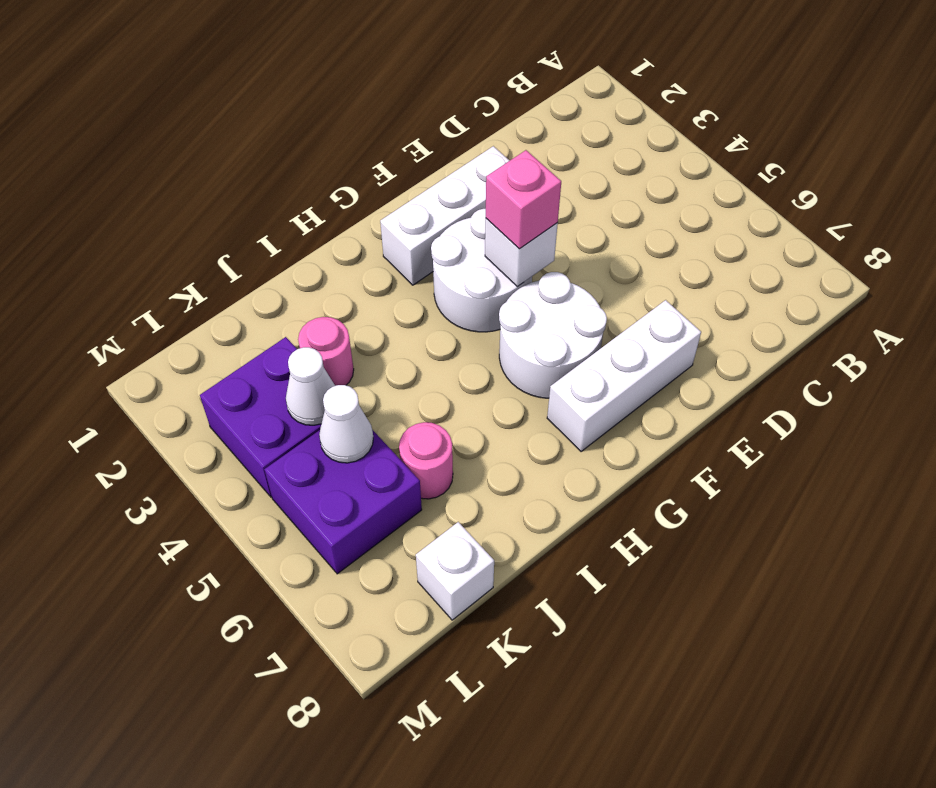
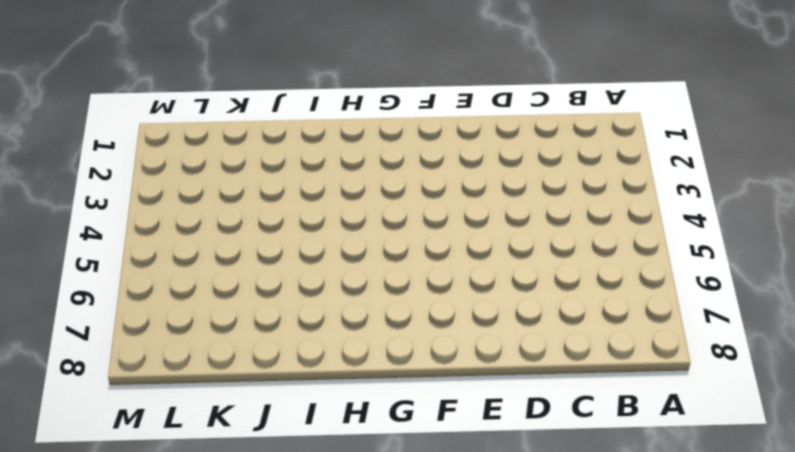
none -> white brick E2:G2 level 1
none -> white brick E7:G7 level 1
none -> white round brick F3:G4 level 1

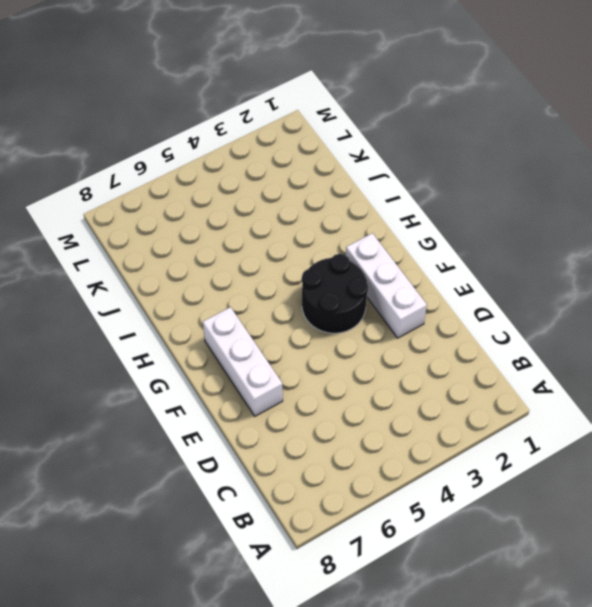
black round brick F3:G4 level 1 -> white round brick F3:G4 level 1
none -> white round brick F5:G6 level 1
none -> pink round brick J3 level 1
none -> pink round brick J6 level 1

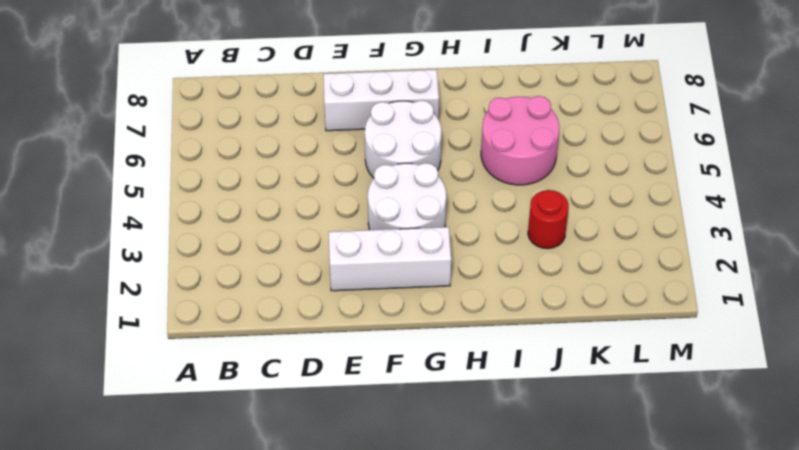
pink round brick I5:J6 level 1 -> pink round brick J6 level 1
red round brick J3 level 1 -> pink round brick J3 level 1
none -> purple brick K3:L4 level 1
none -> purple brick K5:L6 level 1
none -> white brick K8 level 1

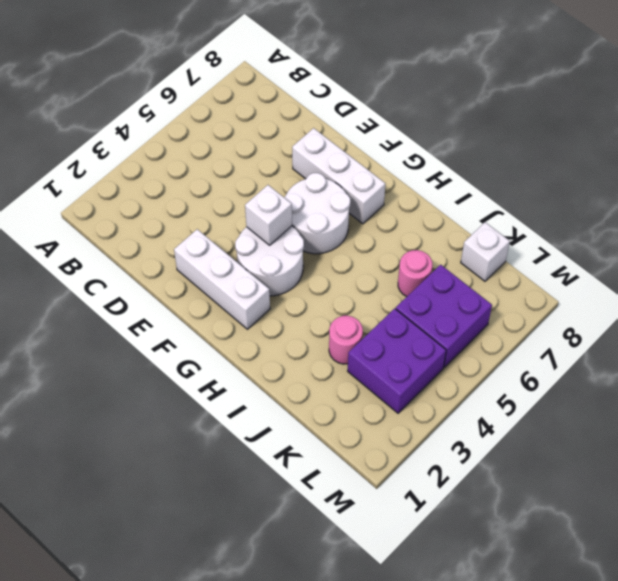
none -> white cone K4 level 2
none -> white cone K5 level 2
none -> pink brick F4 level 3

